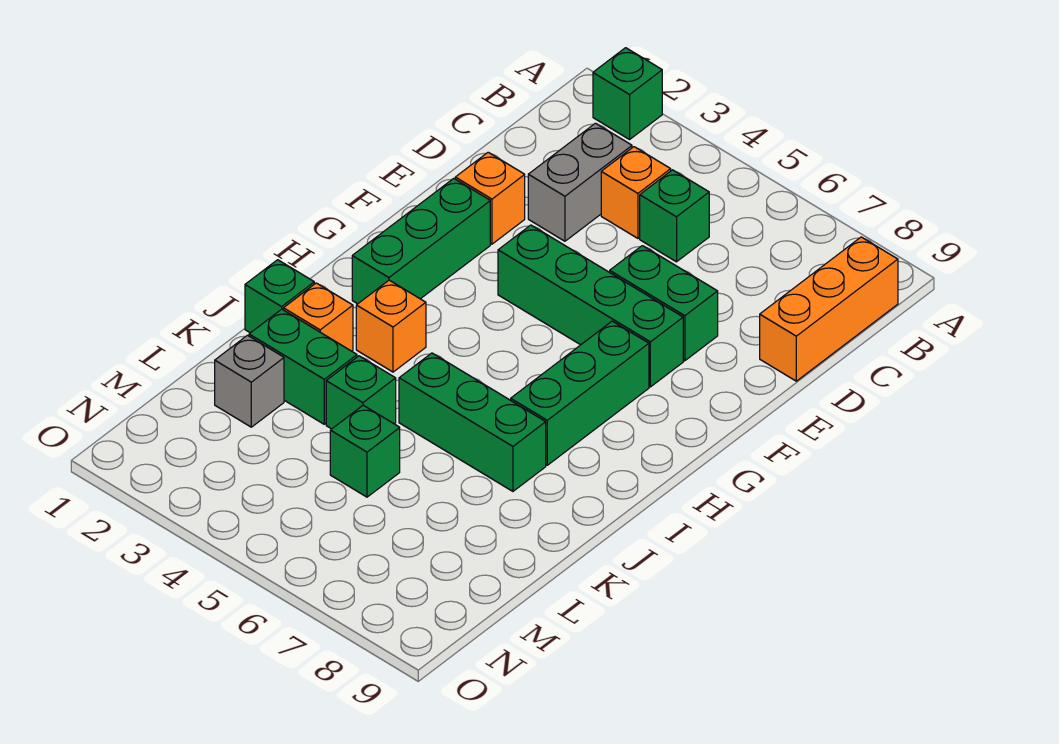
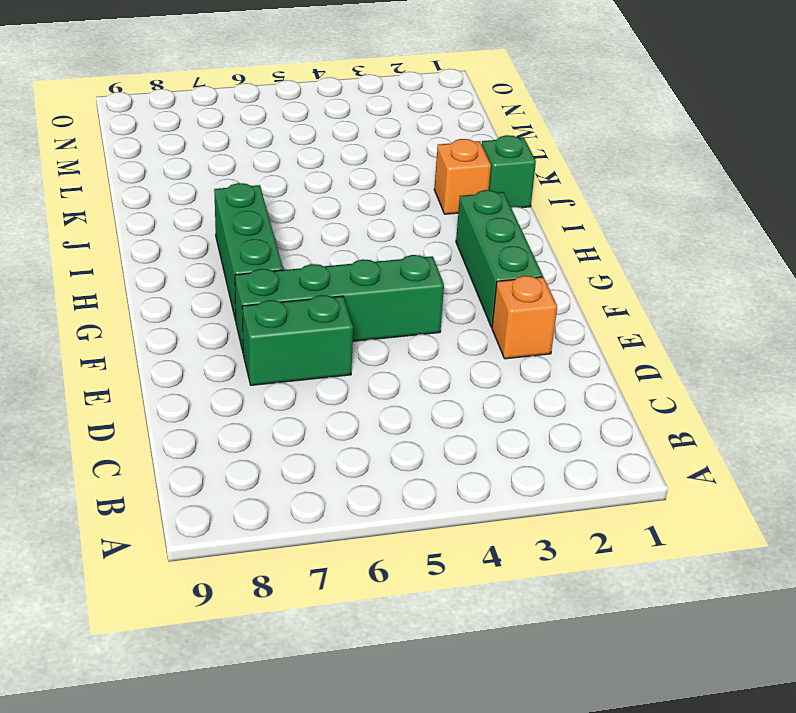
none -> green brick A2 level 1
none -> orange brick B9:D9 level 1
none -> grey brick C3:D3 level 1

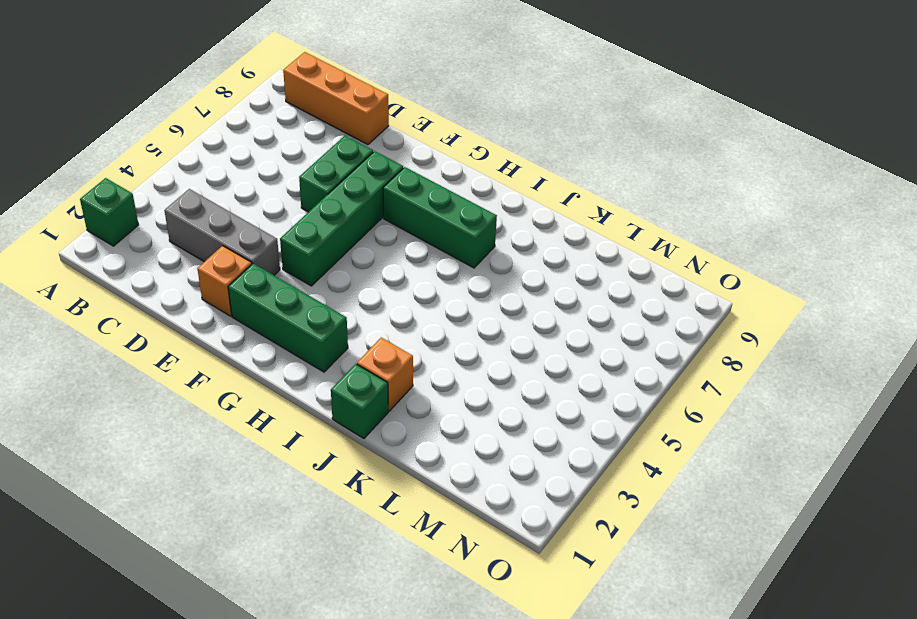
grey brick C3:E3 level 1 -> grey brick C3:D3 level 1
none -> orange brick C4 level 1
none -> green brick C5 level 1
none -> orange brick I3 level 1

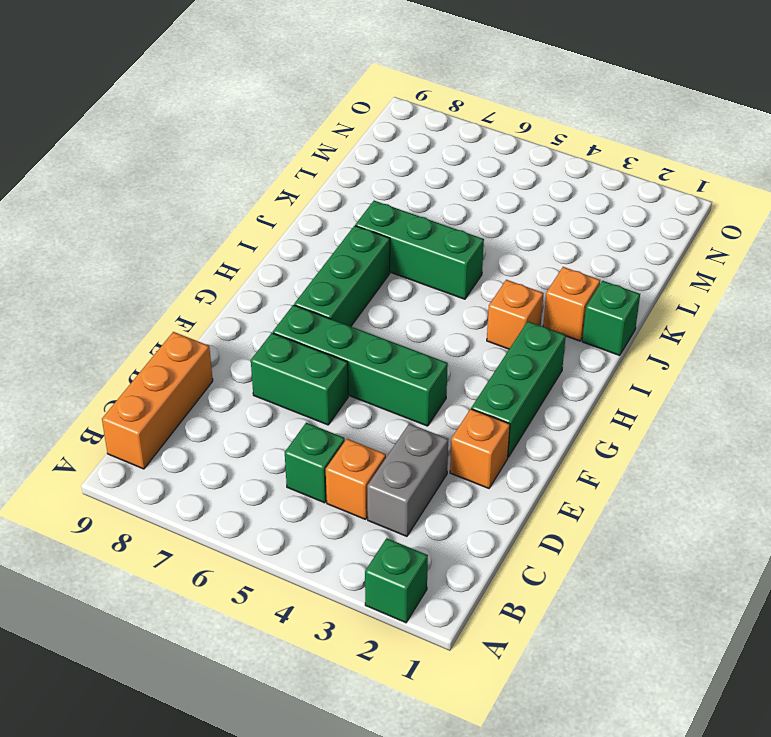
none -> green brick K2:K3 level 1
none -> green brick K4 level 1
none -> grey brick L2 level 1

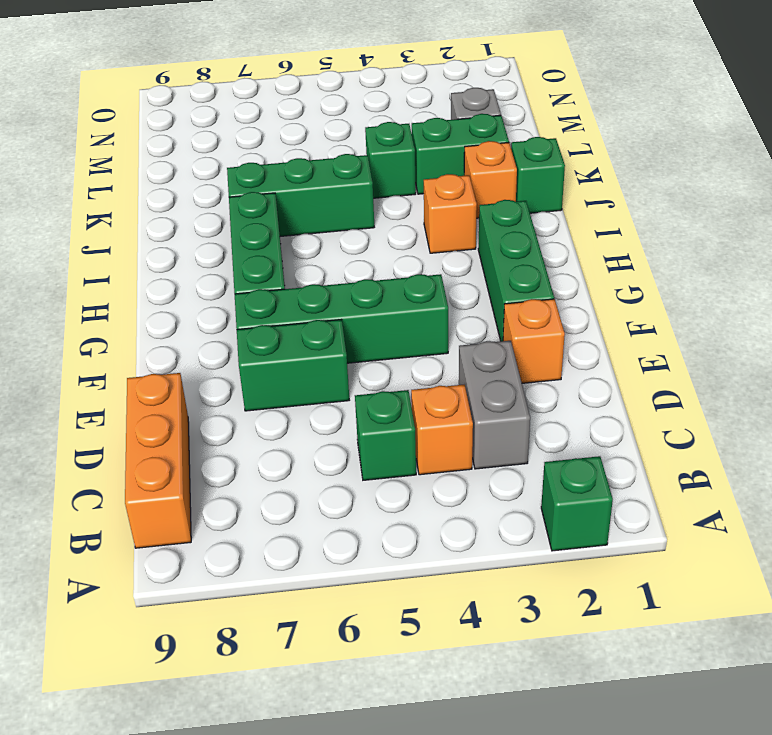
none -> green brick L5 level 1

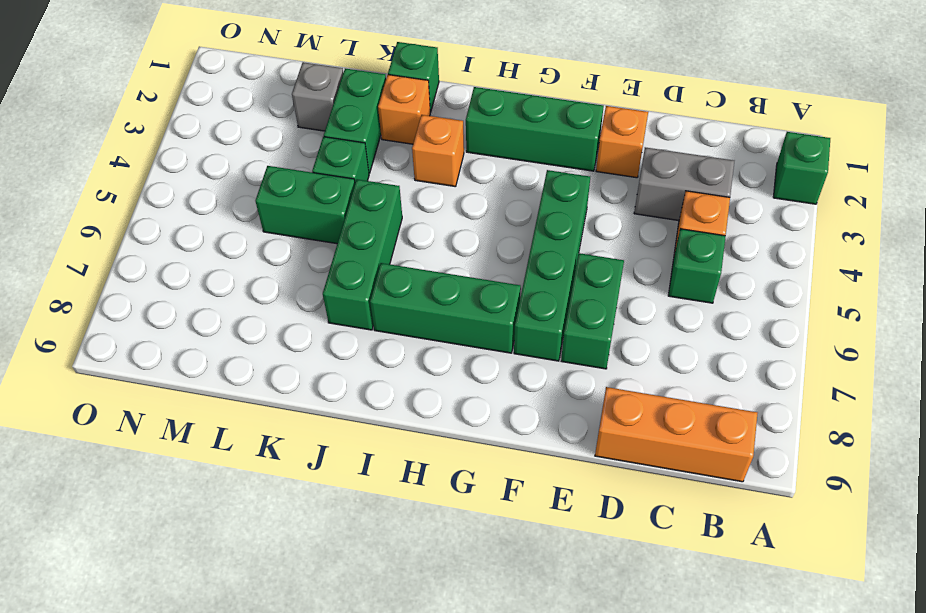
green brick K5:L5 level 1 -> green brick L5 level 1

